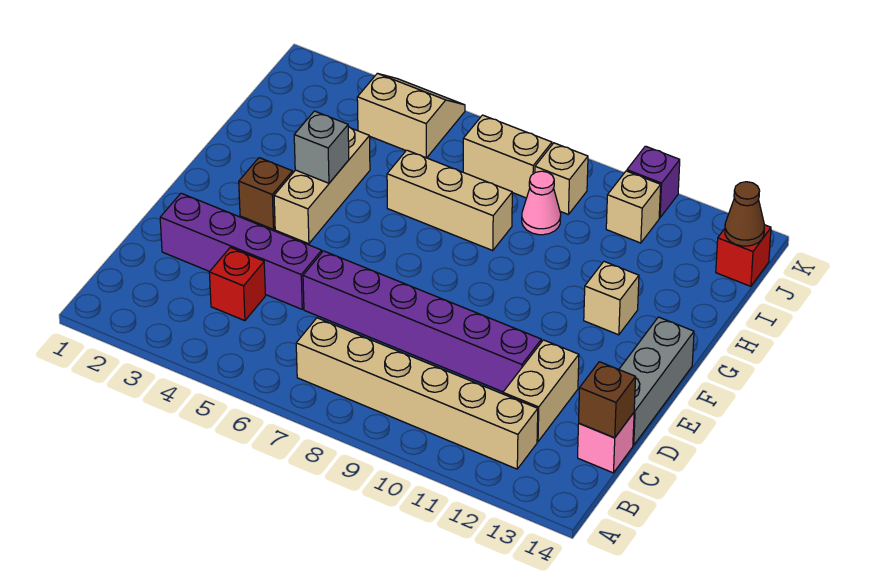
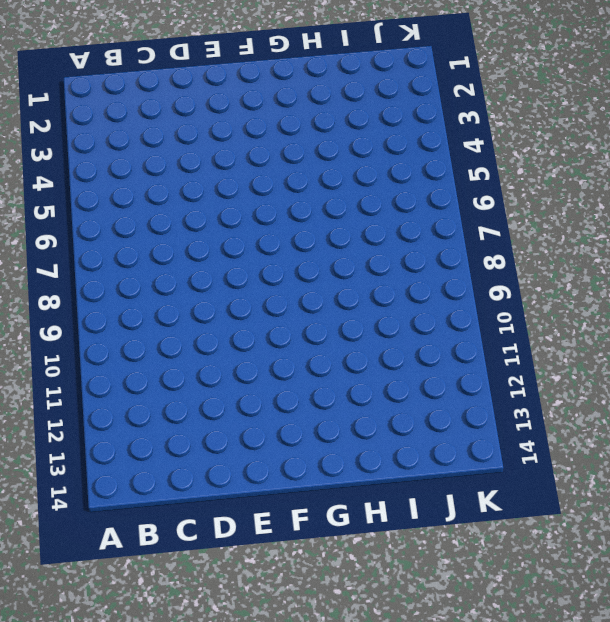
none -> tan brick B7:B12 level 1
none -> red brick C4 level 1
none -> tan brick C12:D12 level 1

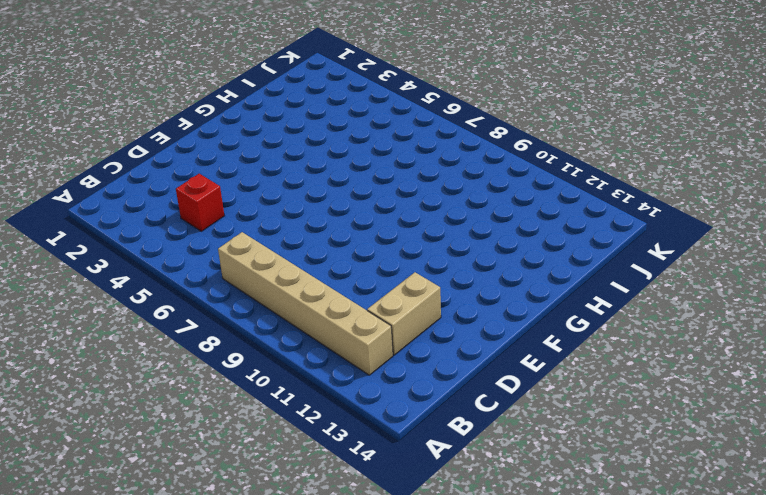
none -> pink brick C14 level 1
none -> purple brick D2:D5 level 1
none -> purple brick D6:D11 level 1

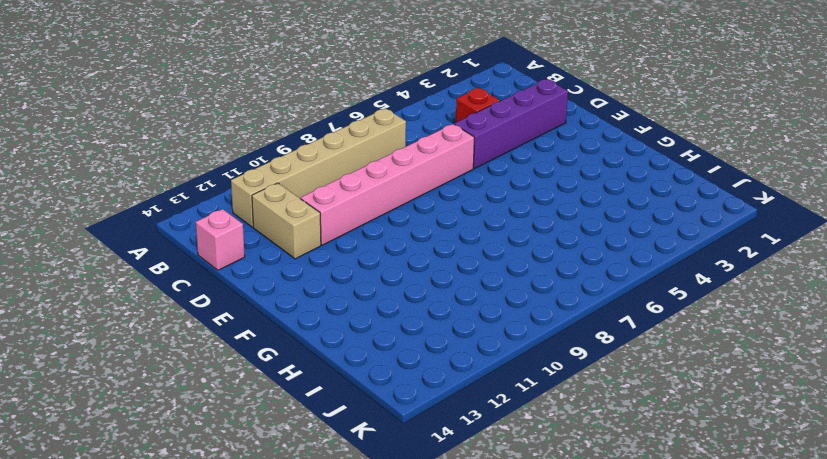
pink brick D6:D11 level 1 -> purple brick D6:D11 level 1
none -> grey brick D14:F14 level 1
none -> brown brick F3 level 1
none -> tan brick F4:H4 level 1

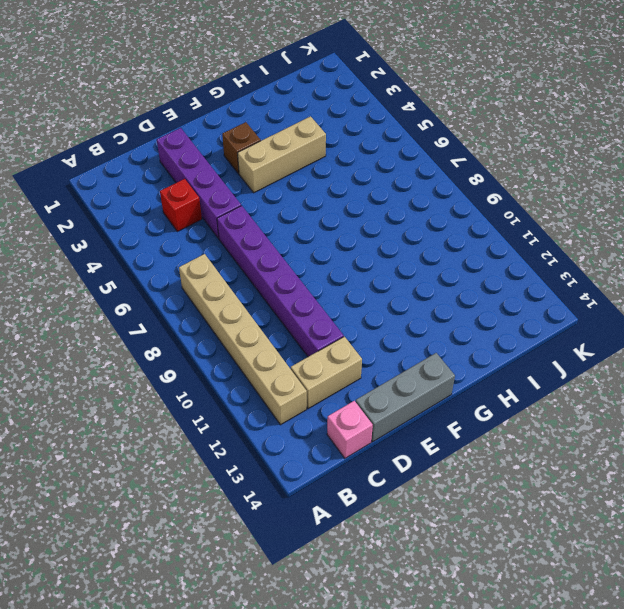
none -> tan brick G12 level 1
none -> tan brick H6:H8 level 1
none -> pink cone I9 level 1

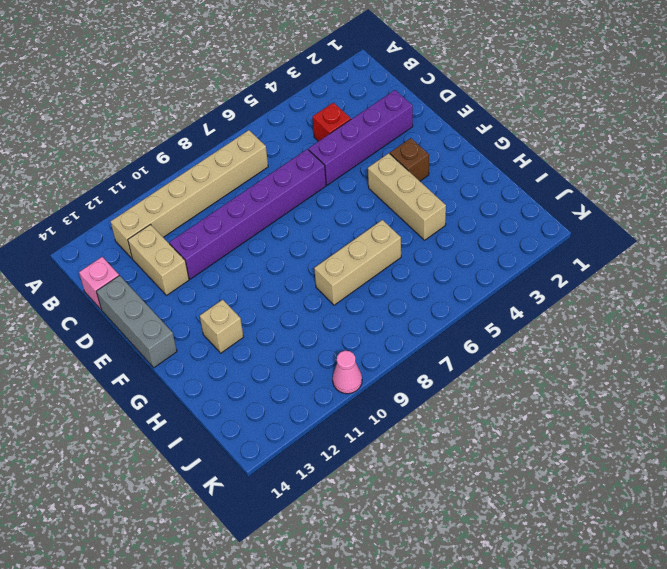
pink cone K10 level 1 -> pink cone I9 level 1
none -> tan slope J4:K5 level 1 top J
none -> tan brick J7:J8 level 1
none -> tan brick J9 level 1

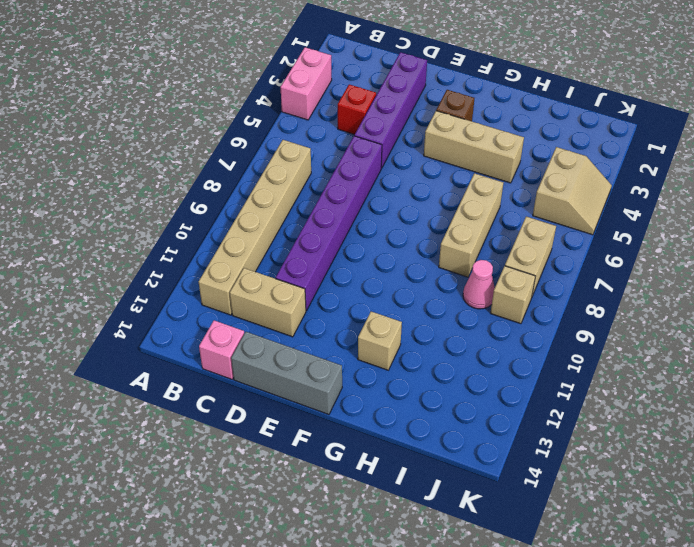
pink brick A3:A4 level 1 -> none
none -> tan brick J11 level 1
none -> red brick J14 level 1
none -> purple brick K11 level 1

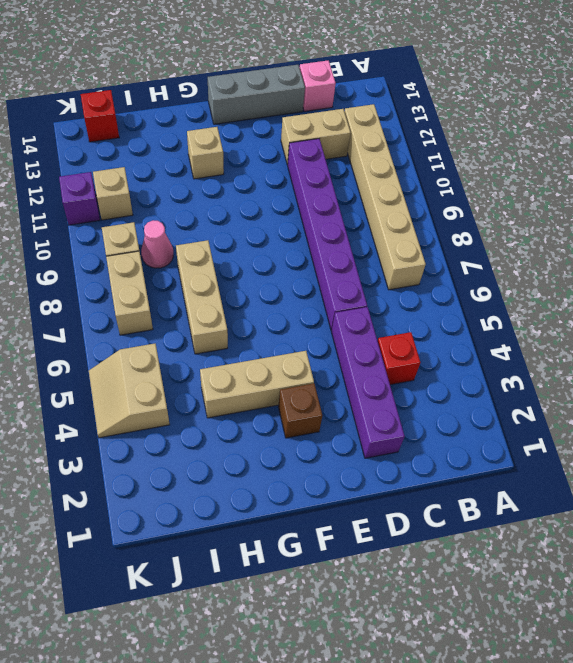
none -> brown brick C14 level 2
none -> grey brick G4 level 2
none -> brown cone J14 level 2

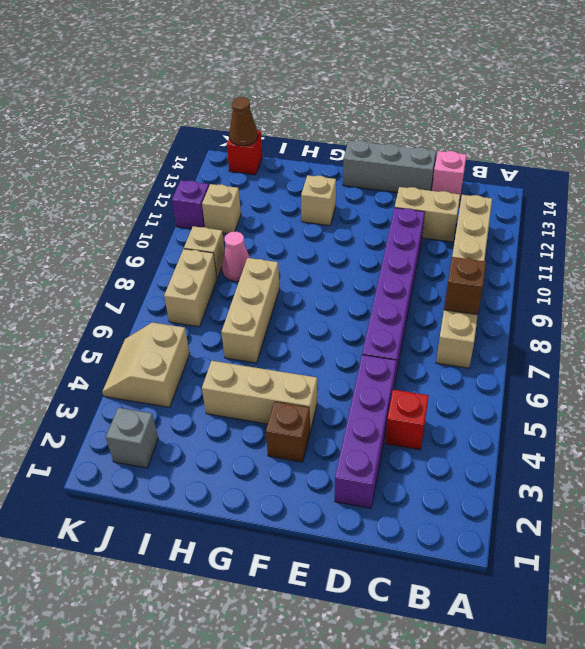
brown brick B8 level 2 -> brown brick C14 level 2
grey brick J2 level 1 -> grey brick G4 level 2

